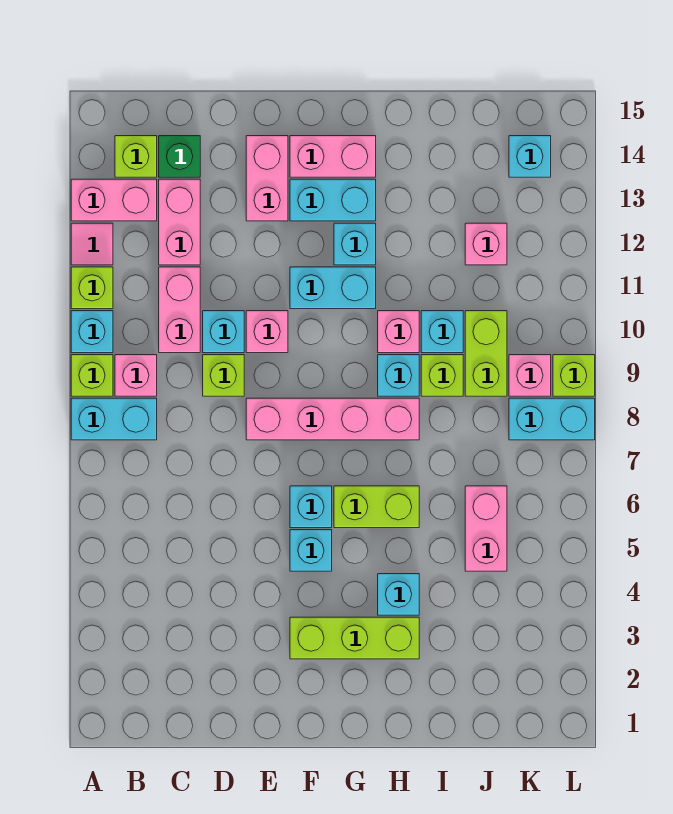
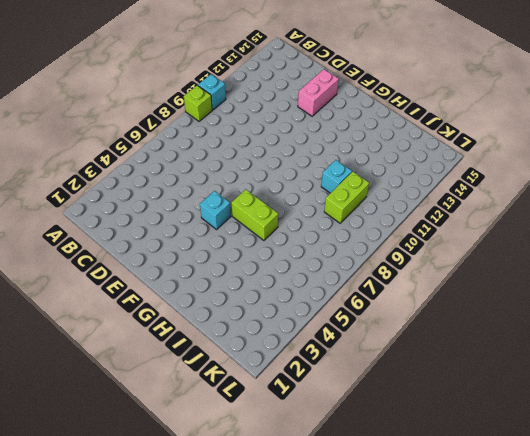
none -> cyan brick A8:B8 level 1
none -> lime brick A11 level 1
none -> pink tile A12 level 1
none -> pink brick A13:B13 level 1

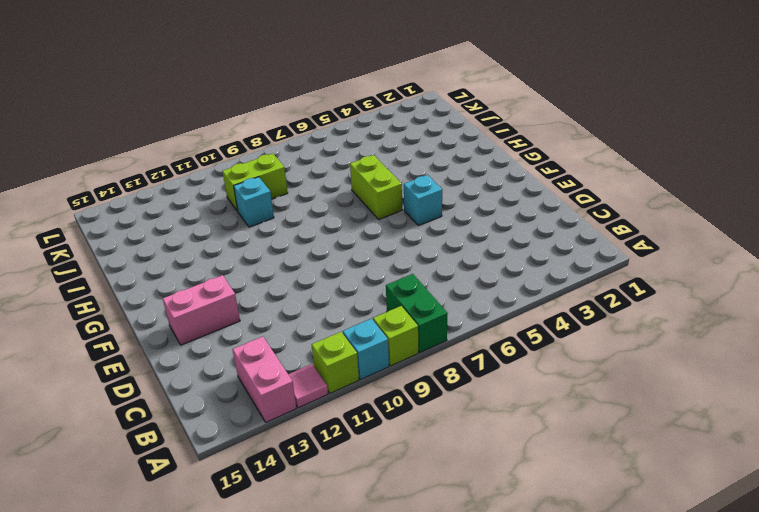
green brick A8:B8 level 1 -> cyan brick A8:B8 level 1
none -> pink brick B9 level 1
none -> lime brick B14 level 1
none -> pink brick C10:C11 level 1
none -> pink brick C12:C13 level 1

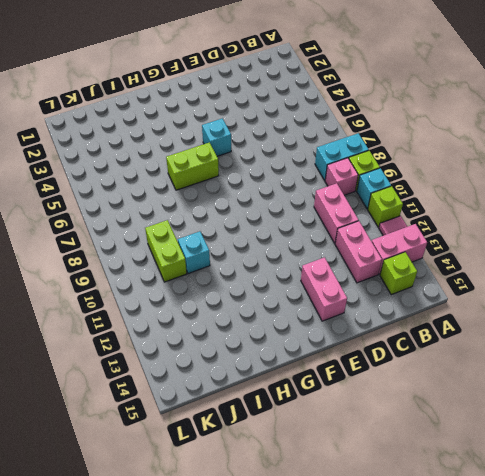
none -> green brick C14 level 1
none -> lime brick D9 level 1
none -> cyan brick D10 level 1
none -> pink brick E8:H8 level 1

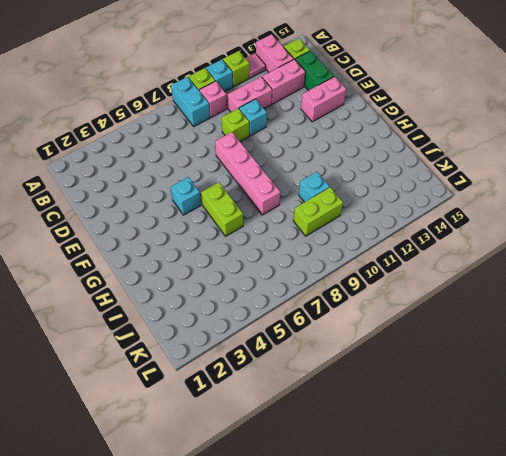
green brick C14:D14 level 1 -> green brick C14 level 1
none -> pink brick E10 level 1
none -> lime brick F3:H3 level 1
none -> cyan brick F6 level 1
none -> cyan brick F11:G11 level 1

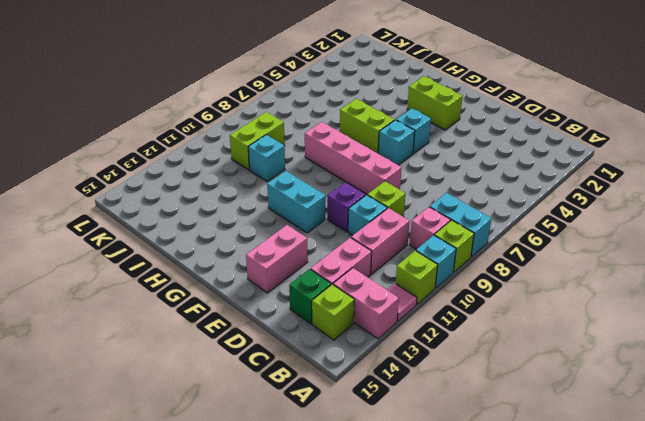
purple brick E10 level 1 -> pink brick E10 level 1
lime brick F3:G3 level 1 -> lime brick F3:H3 level 1
none -> cyan brick F13:G13 level 1
none -> pink brick F14:G14 level 1
none -> cyan brick G12 level 1
none -> cyan brick H4 level 1

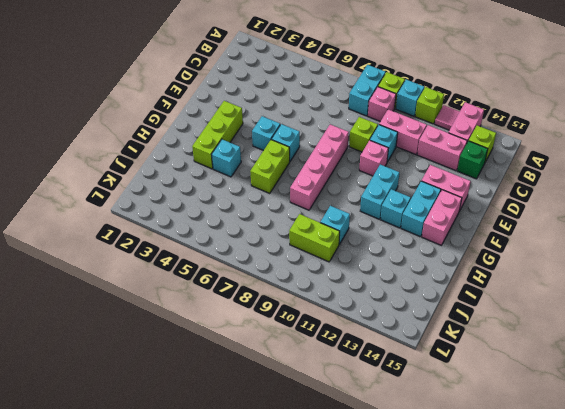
none -> cyan brick H9 level 1
none -> pink brick H10 level 1
none -> lime brick I9 level 1
none -> pink brick J5:J6 level 1

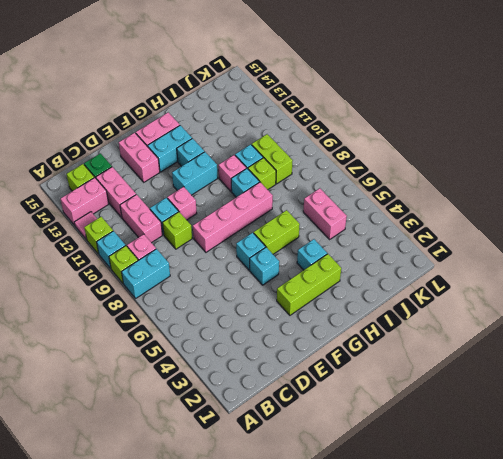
none -> pink brick J12 level 1
none -> cyan brick K8:L8 level 1
none -> pink brick K9 level 1
none -> cyan brick K14 level 1

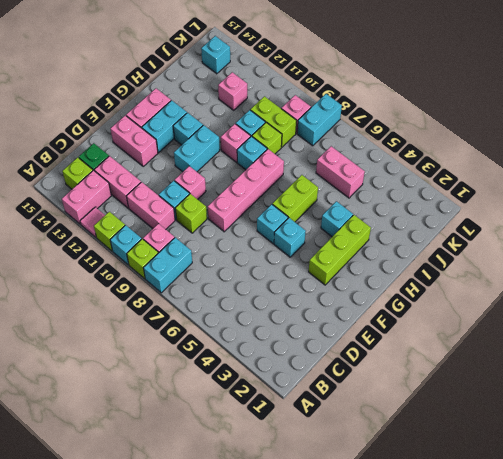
none -> lime brick L9 level 1

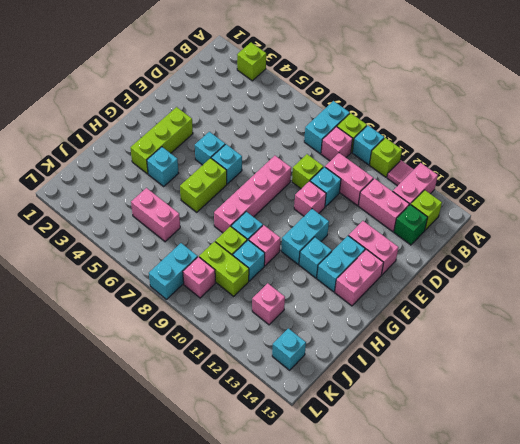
lime brick A3 level 1 -> lime brick L9 level 1

